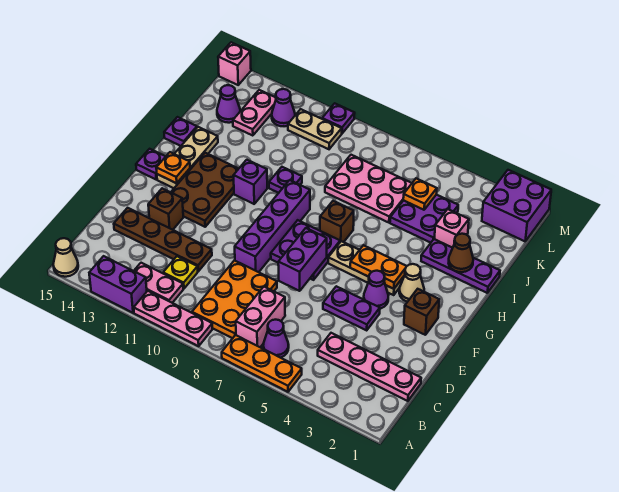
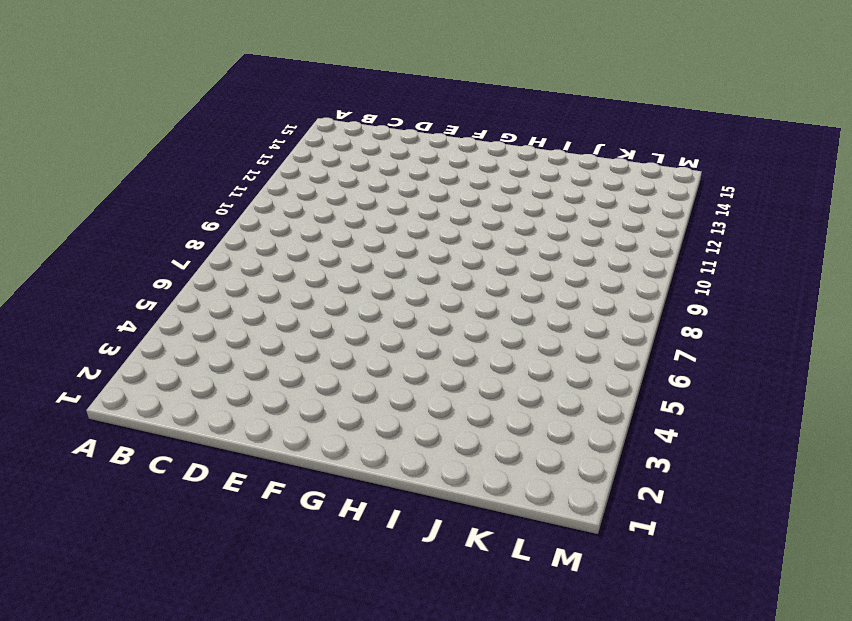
none -> orange plate A5:A7 level 1
none -> pink plate A9:A11 level 1
none -> purple brick A12:A13 level 1
none -> tan cone A15 level 1

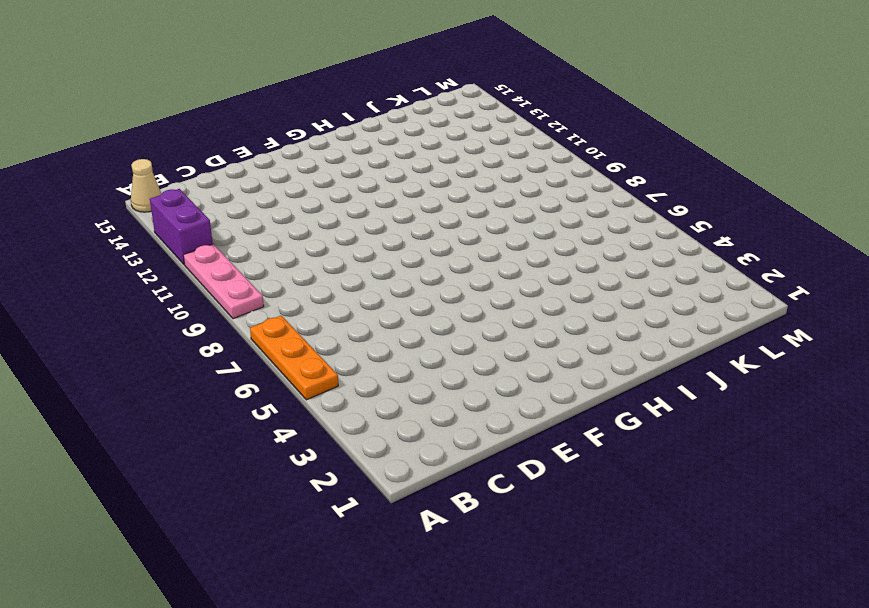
none -> purple cone B6 level 1
none -> pink brick B7:C7 level 1
none -> orange plate B8:D9 level 1
none -> pink plate B11:B12 level 1

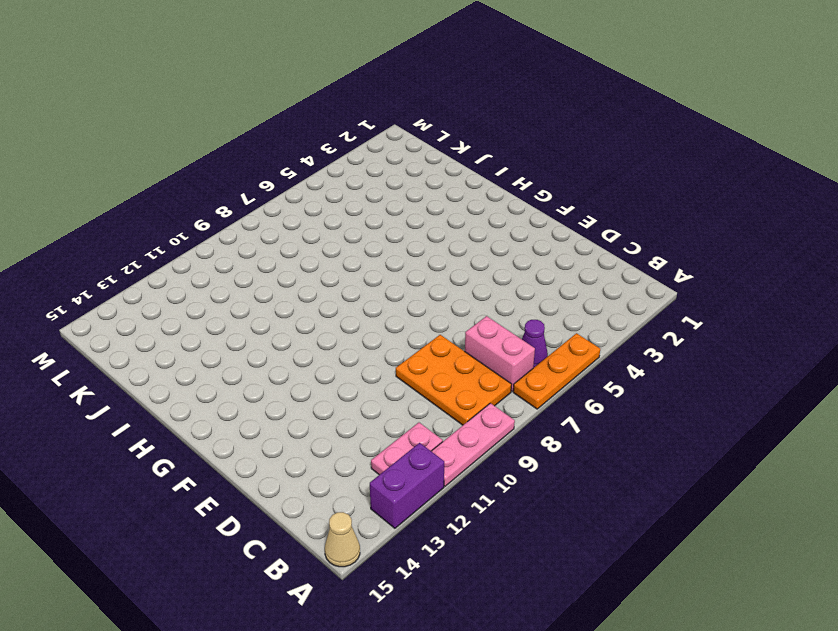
none -> pink plate C1:C4 level 1
none -> yellow plate C11 level 1
none -> brown plate D11:D14 level 1
none -> purple plate E4:E5 level 1

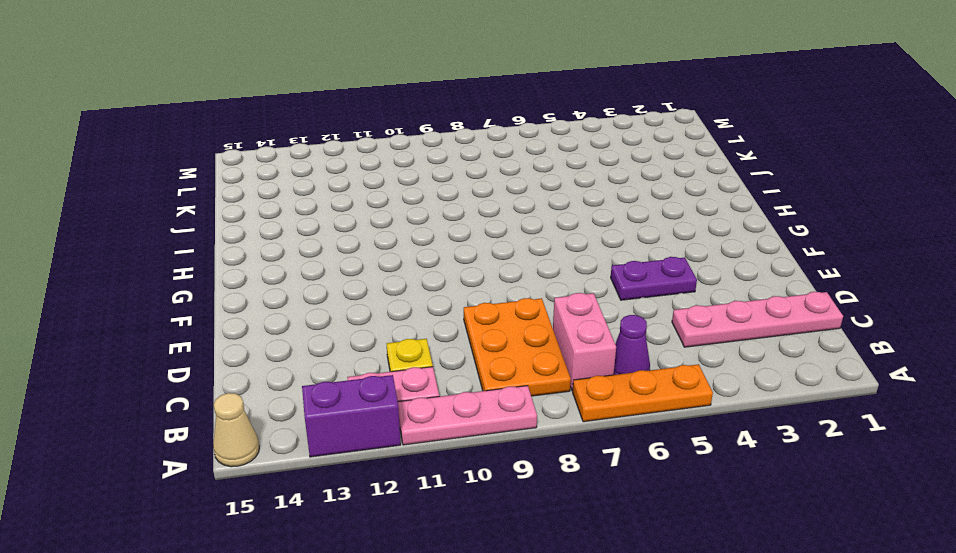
none -> brown plate D11:D14 level 1
none -> purple brick E9:H9 level 1
none -> brown brick E13 level 1
none -> brown brick F2 level 1

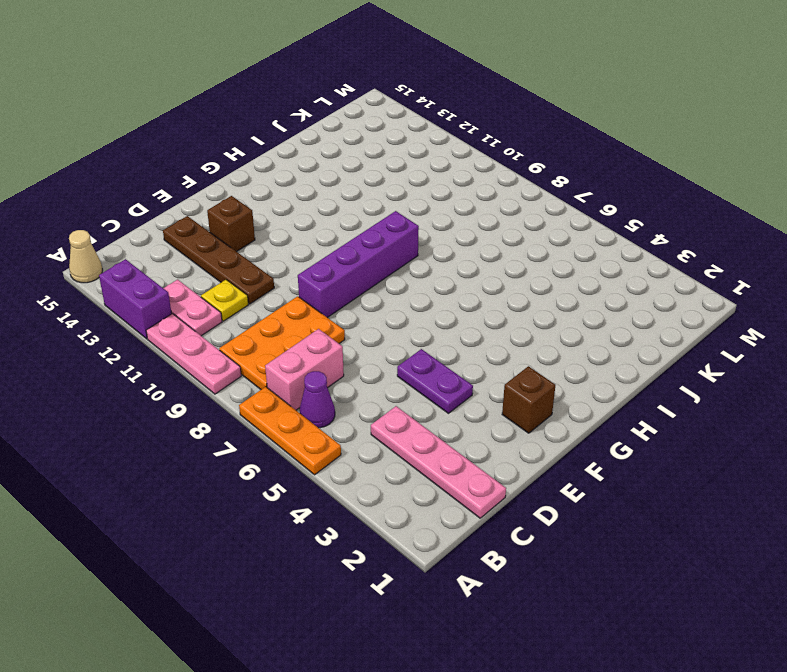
none -> purple cone F4 level 1
none -> purple plate F7:G8 level 1
none -> brown plate F12:H13 level 1
none -> tan cone G3 level 1

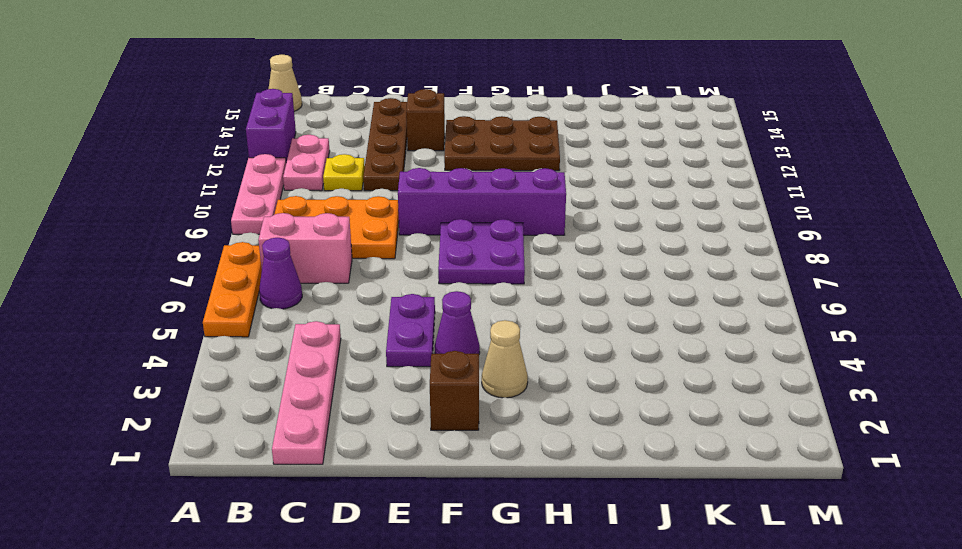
none -> tan plate G4:G6 level 1
none -> tan plate G14:I14 level 1
none -> purple plate G15 level 1
none -> brown brick H7 level 1

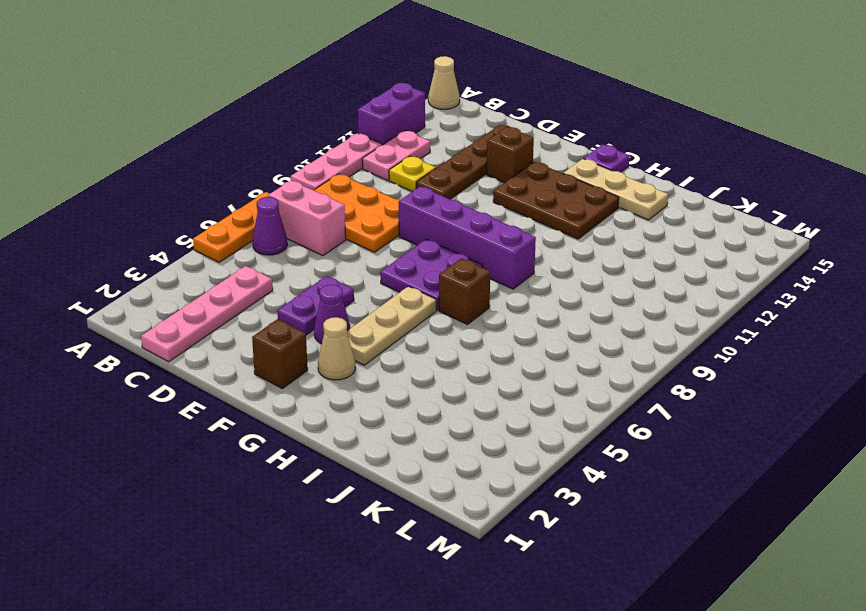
none -> purple brick H11 level 1
none -> purple plate I1:I3 level 1
none -> purple plate I10 level 1
none -> purple plate I15 level 1

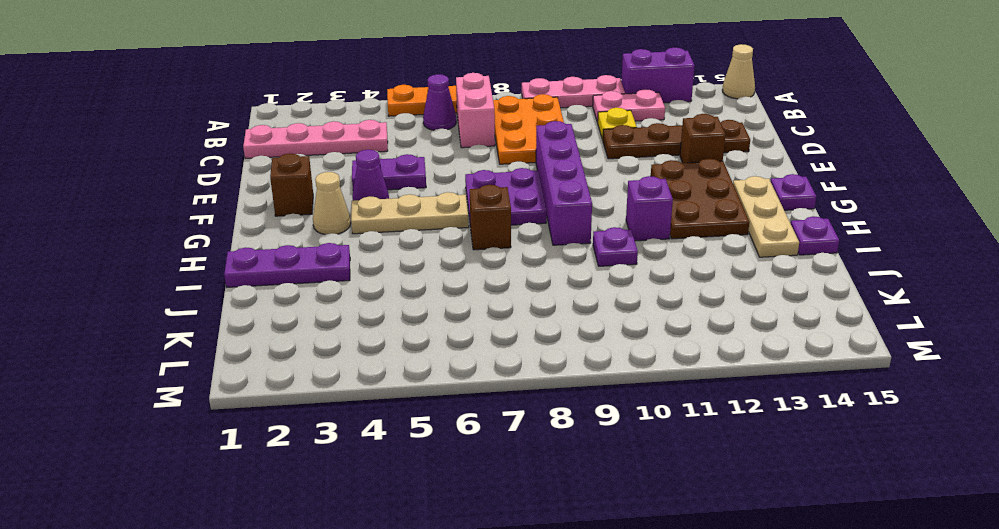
none -> pink brick J3 level 1
none -> purple plate J4:K5 level 1
none -> pink plate J6:K8 level 1
none -> pink plate K13:L13 level 1

